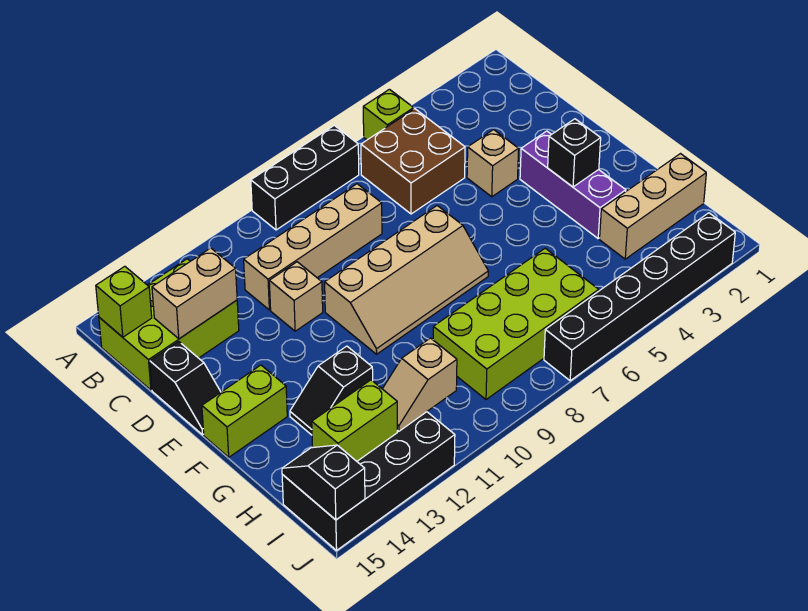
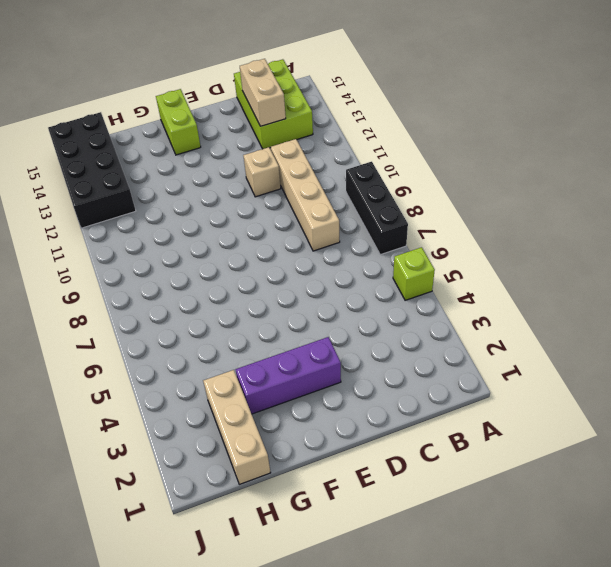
none -> brown brick B5:C6 level 1
none -> tan brick D4 level 1
none -> black slope D15:E15 level 1 top D

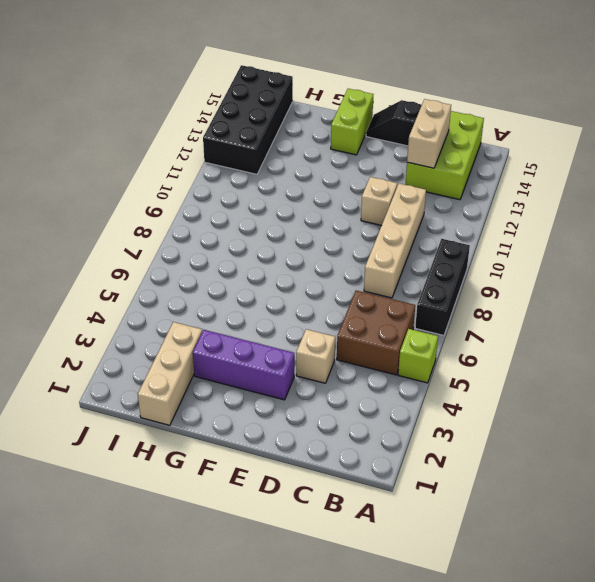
none -> tan slope E7:F10 level 1 top E
none -> black slope G12:G13 level 1 top 12
none -> lime brick H6:I9 level 1

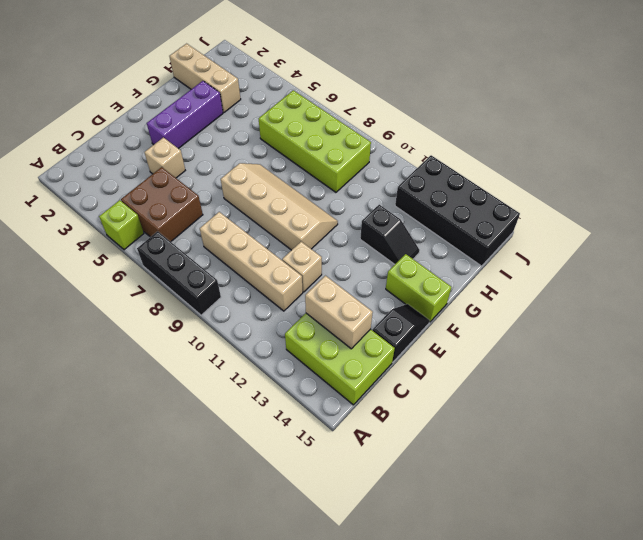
none -> black brick J2:J7 level 1
none -> lime brick B15 level 2
none -> black brick F3 level 2

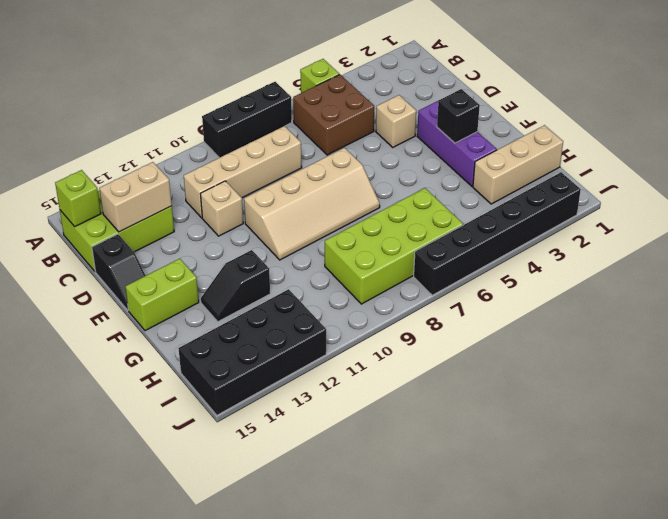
none -> tan slope I11:I12 level 2 top 11
none -> lime brick I13:I14 level 2
none -> black slope I15:J15 level 2 top J

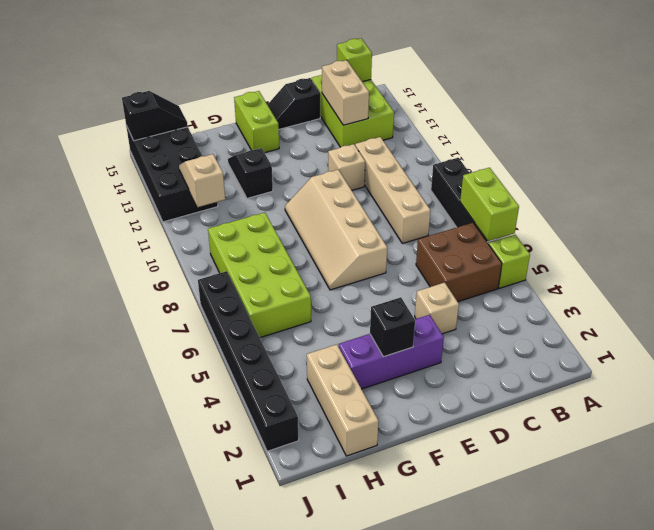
lime brick A6:A7 level 2 -> lime brick I13:I14 level 2

